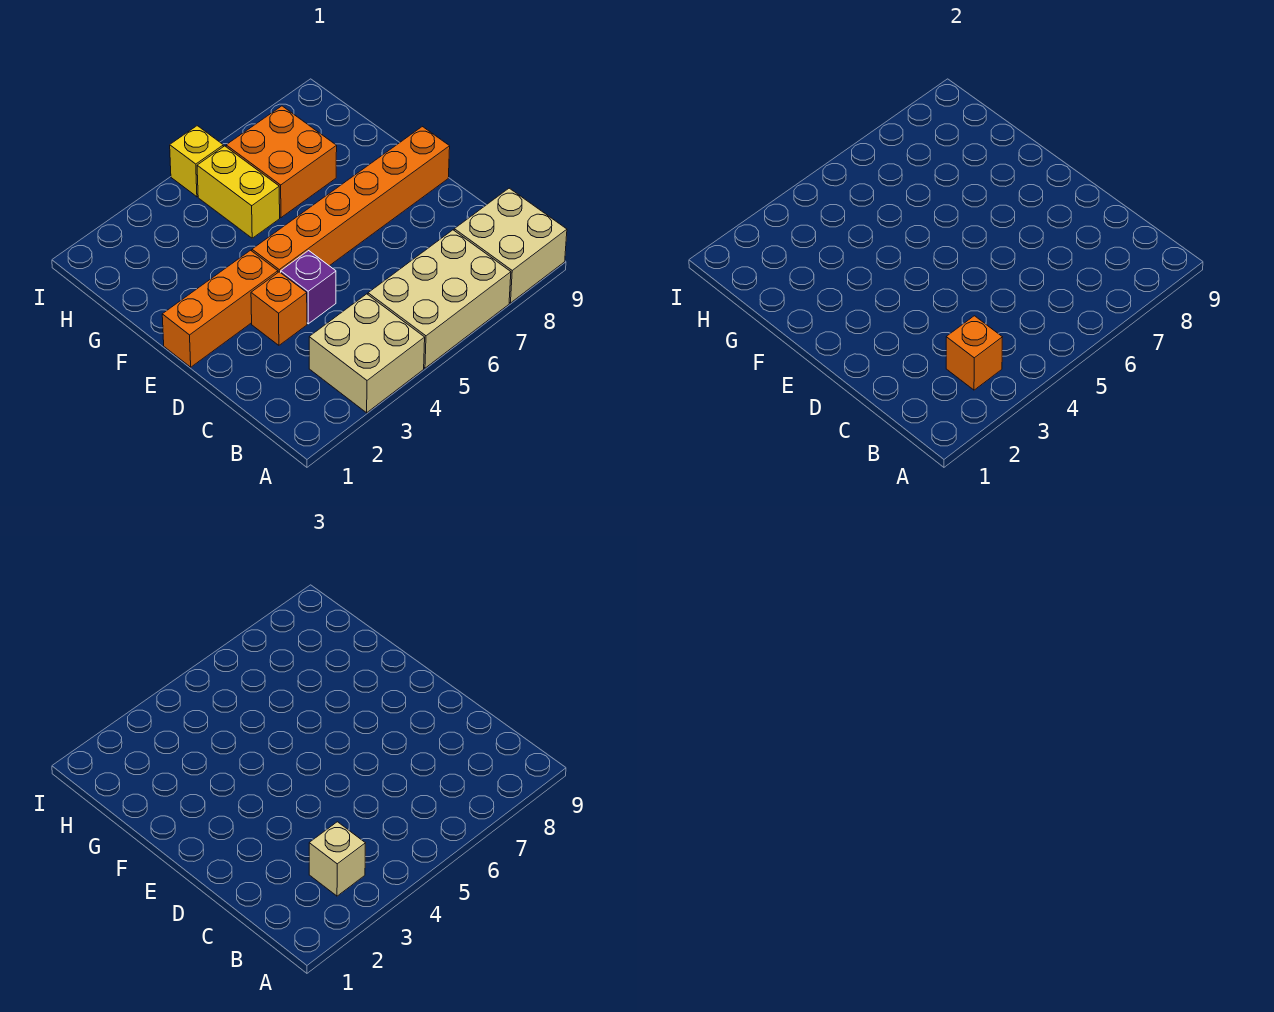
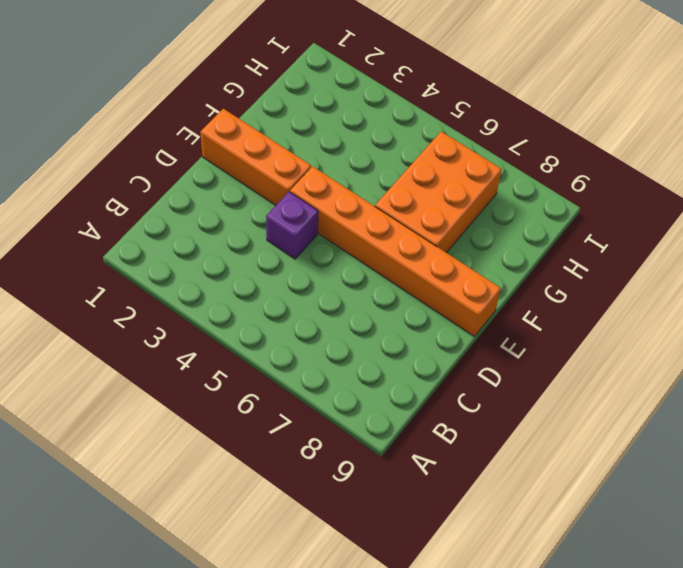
orange brick F6:H7 level 1 -> orange brick G6:H7 level 1
none -> tan brick A3:B4 level 1
none -> tan brick A5:B7 level 1
none -> tan brick A8:B9 level 1

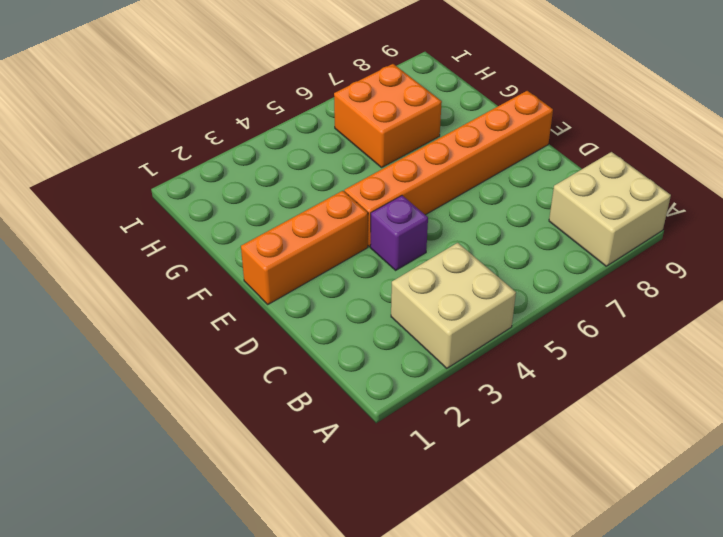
none -> tan brick A5:B7 level 1
none -> orange brick D3 level 1
none -> yellow brick G5:H5 level 1

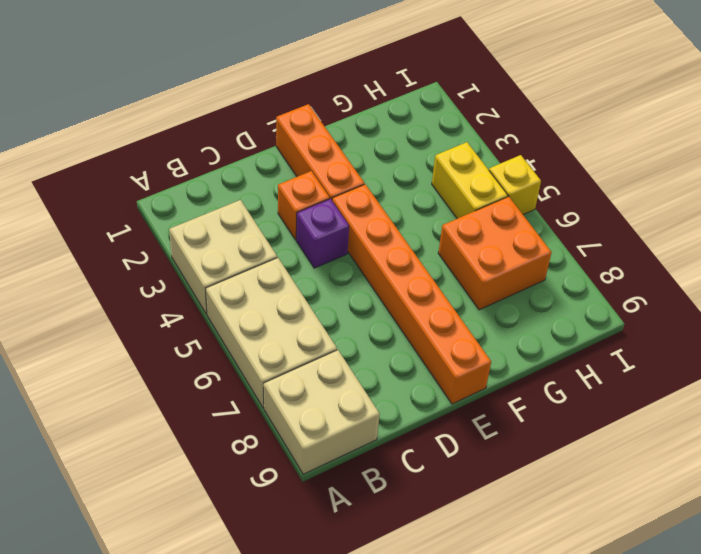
yellow brick H4:H5 level 1 -> yellow brick G5:H5 level 1
none -> orange brick B3 level 2
none -> tan brick B3 level 3

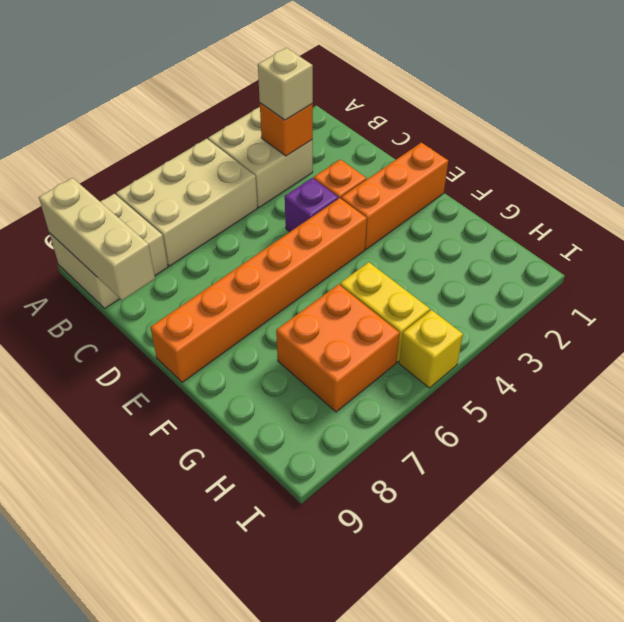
tan brick A9:C9 level 2 -> none

